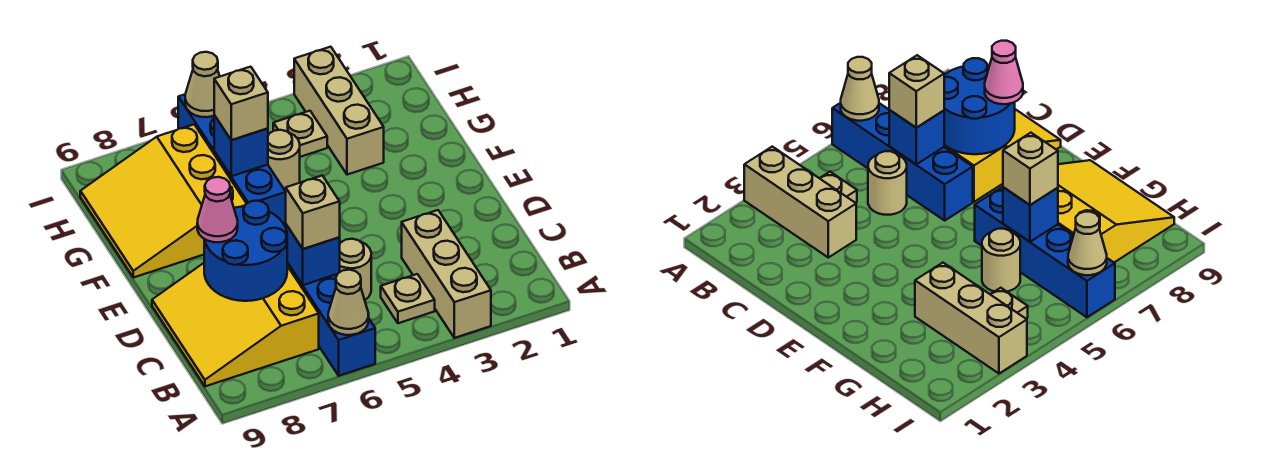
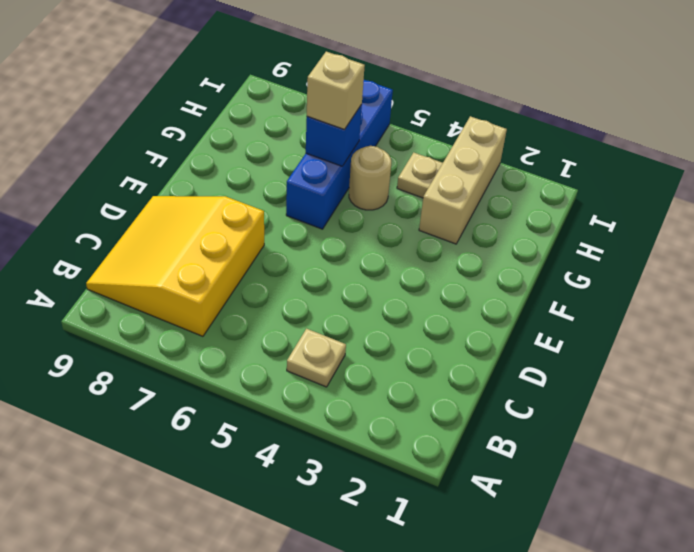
none -> tan brick A3:C3 level 1
none -> blue brick A6:D6 level 1
none -> tan round brick C5 level 1

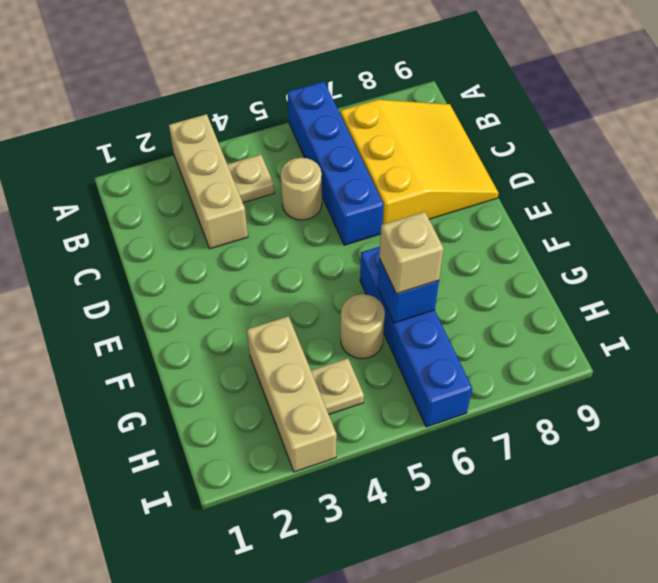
none -> yellow slope F7:H9 level 1 top 7
none -> tan cone A6 level 2
none -> blue brick C6 level 2

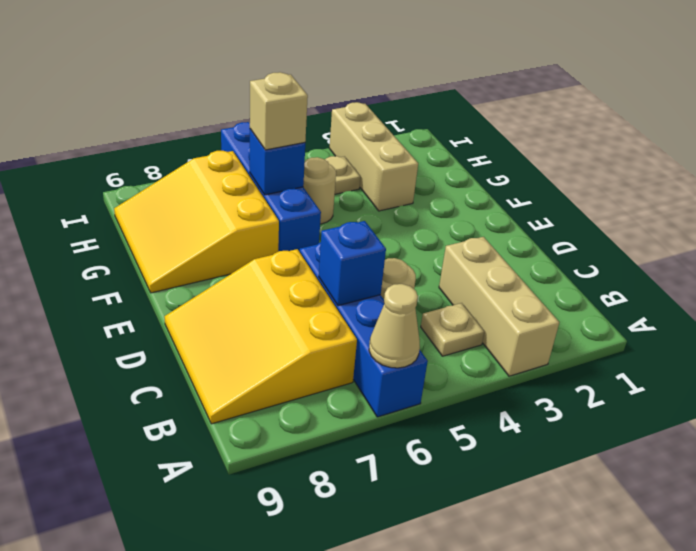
none -> blue round brick C7:D8 level 2
none -> tan cone I6 level 2
none -> tan brick C6 level 3

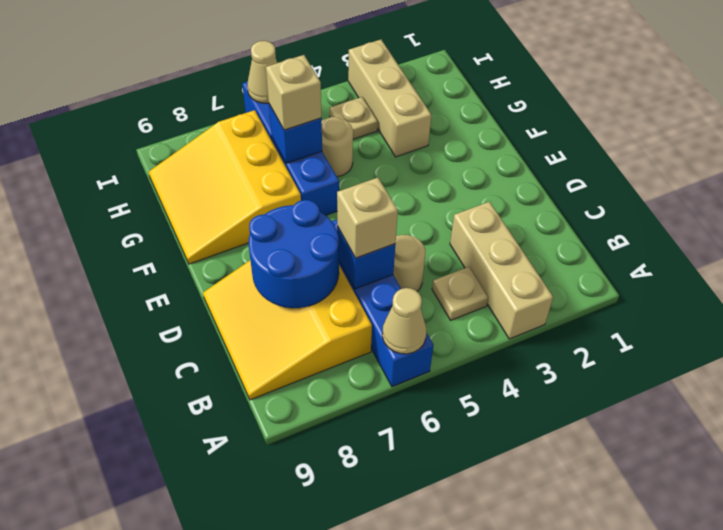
none -> pink cone D8 level 3

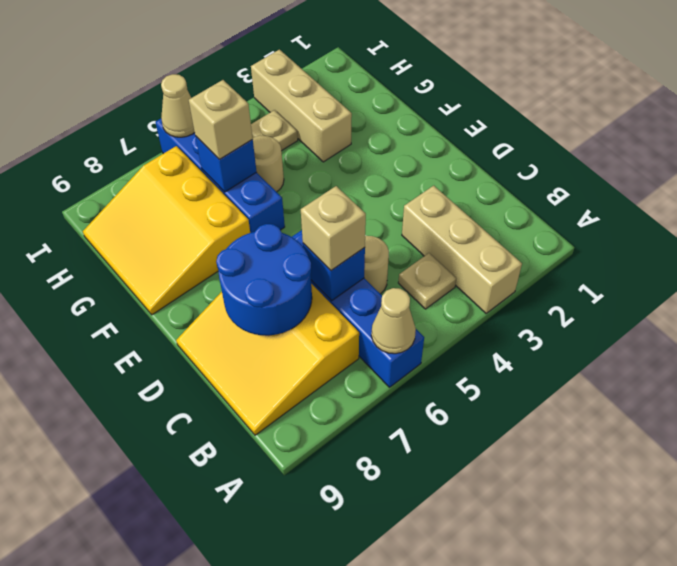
none -> pink cone D8 level 3

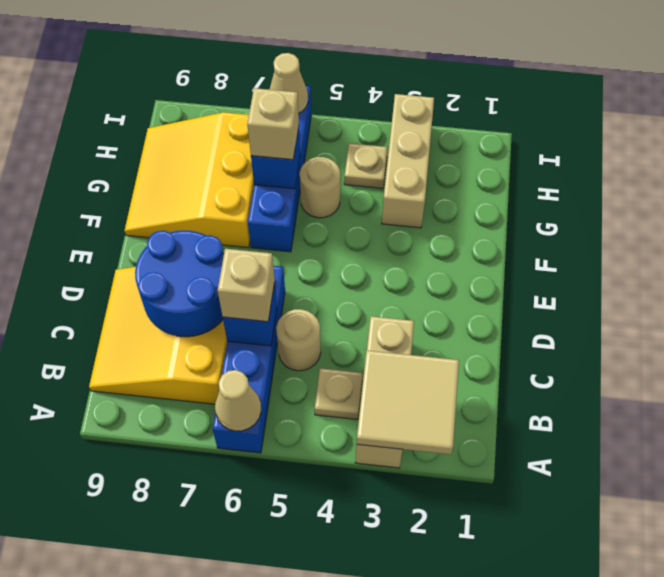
tan tile A2:B3 level 2 -> none
none -> pink cone D8 level 3

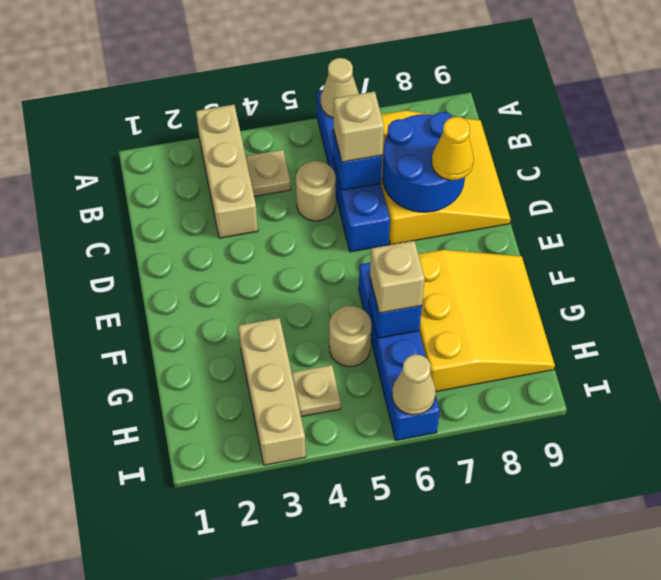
yellow cone D8 level 3 -> pink cone D8 level 3

